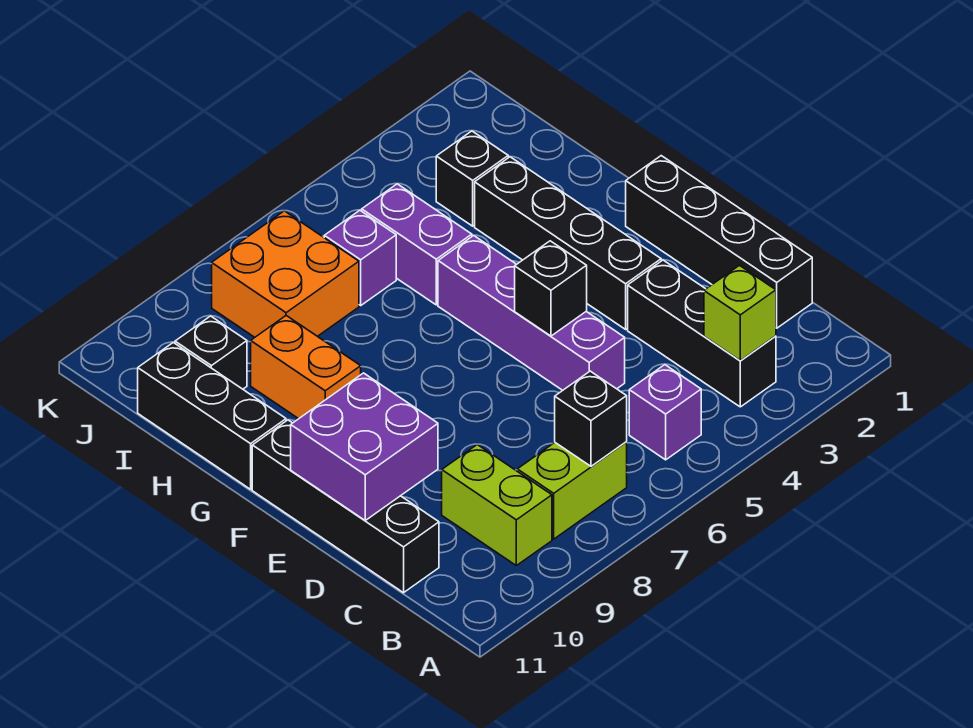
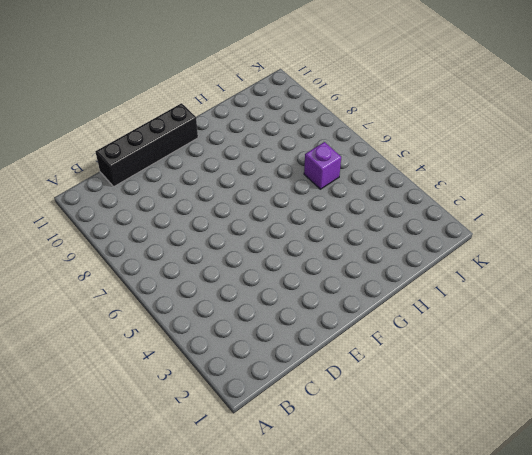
none -> black brick B3:D3 level 1
none -> purple brick B5 level 1
none -> lime brick B7:B8 level 1

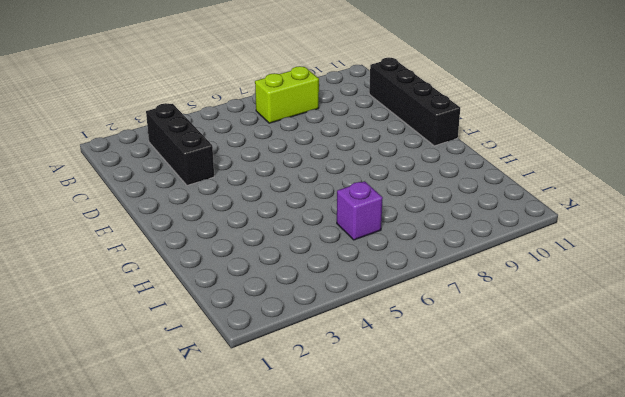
none -> purple brick B5 level 1
none -> lime brick B9:C9 level 1
none -> black brick C1:F1 level 1

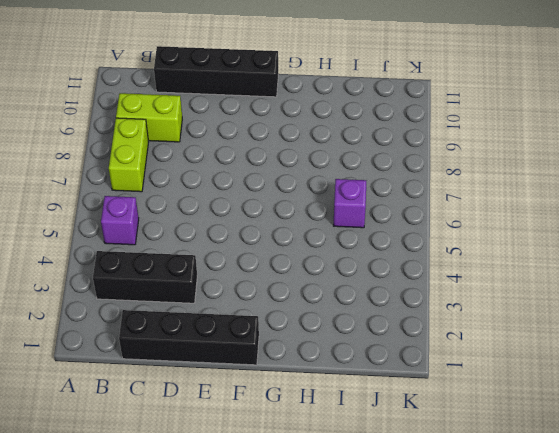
none -> purple brick D5:G5 level 1
none -> black brick E3:H3 level 1
none -> orange brick G9:H9 level 1

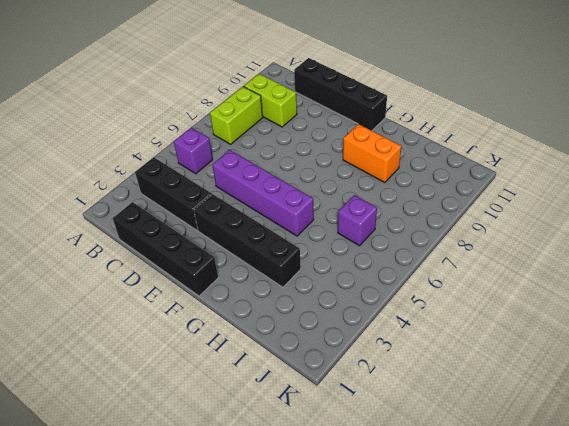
none -> black brick G11:I11 level 1
none -> purple brick H5:I5 level 1
none -> black brick I3 level 1

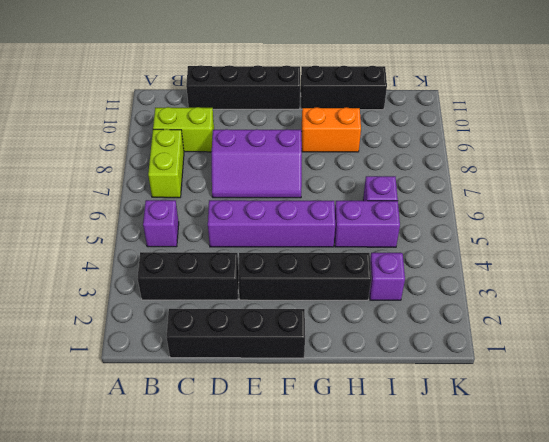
purple slope D7:F8 level 1 top 8 -> none
purple brick I3 level 1 -> black brick I3 level 1
none -> orange brick I7:J8 level 1
none -> black brick I10 level 1
none -> lime brick B3 level 2

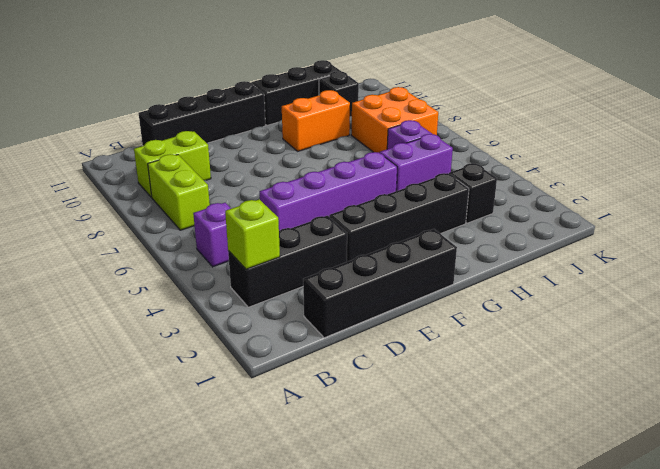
none -> black brick B7 level 2
none -> purple brick D10:E11 level 2
none -> black brick E5 level 2

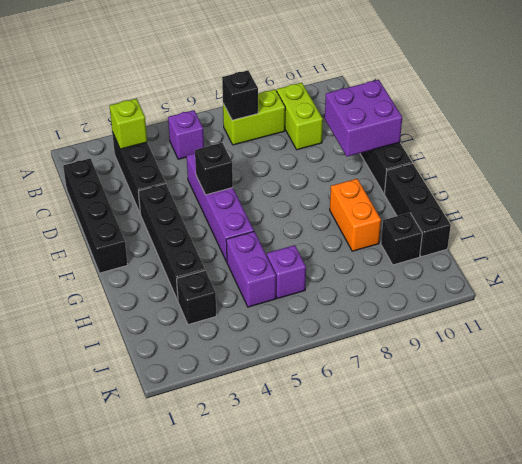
none -> orange brick I7:J8 level 1

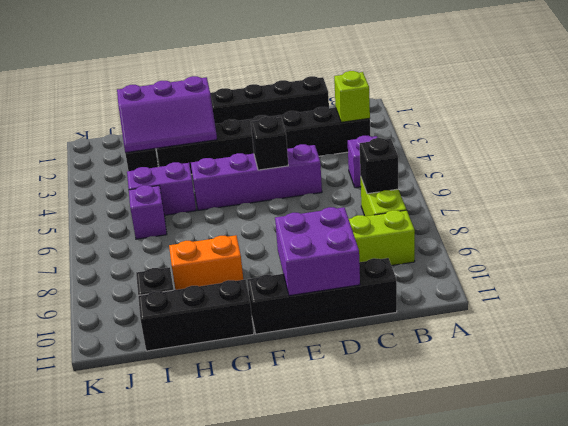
purple slope G2:I3 level 2 top 2 -> none
none -> orange brick I7:J8 level 1

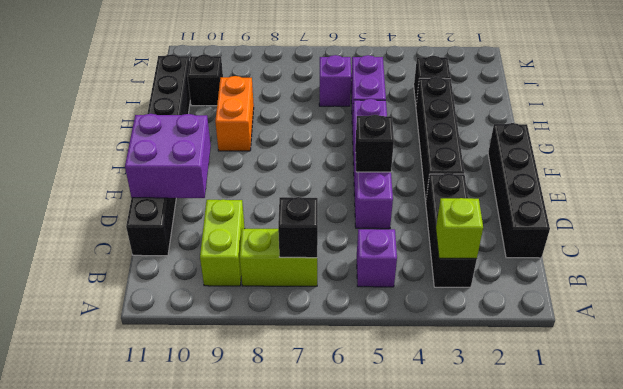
none -> orange brick I7:J8 level 1

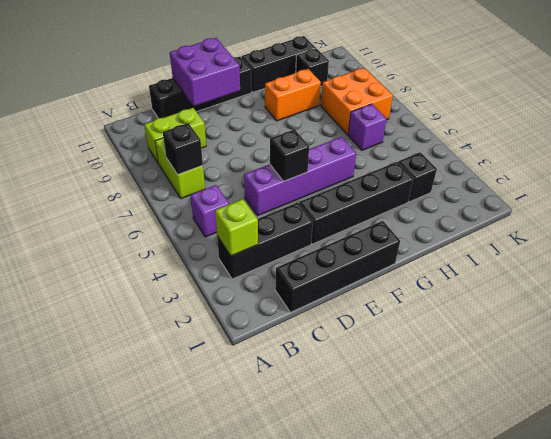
none -> purple brick H5:I5 level 1

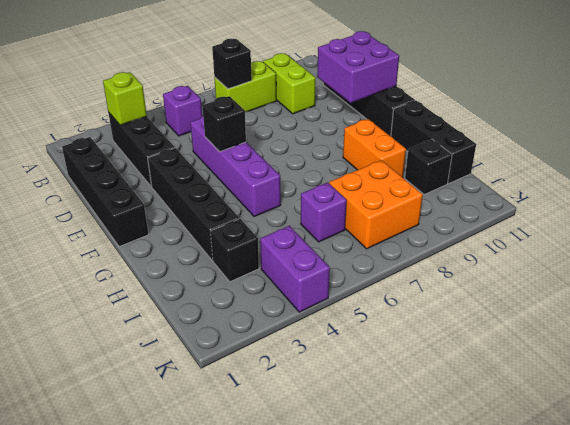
purple brick J4:K4 level 1 -> purple brick H5:I5 level 1

